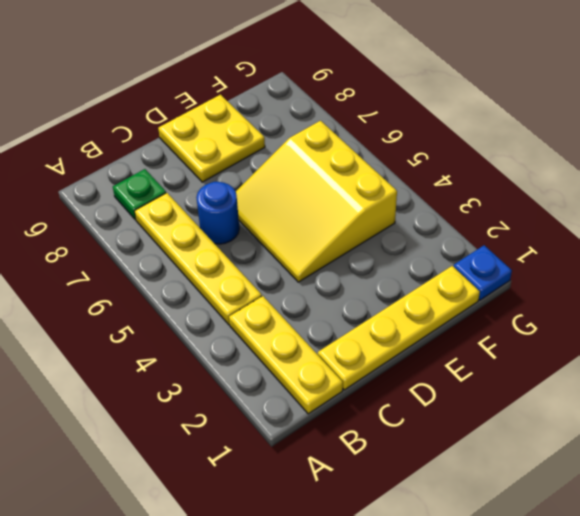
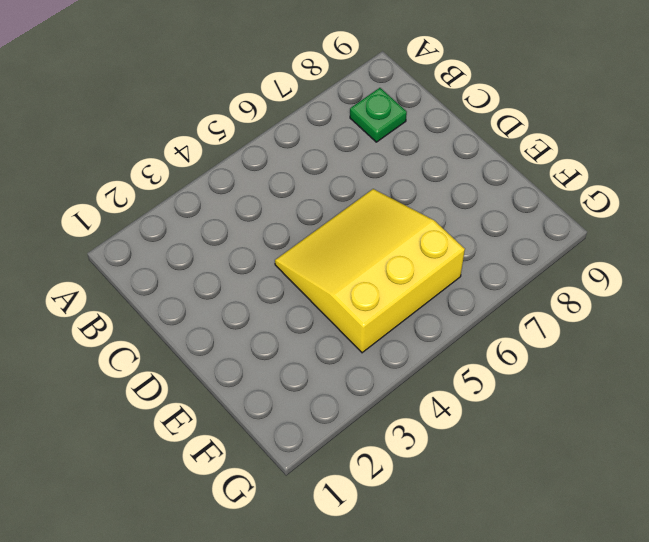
none -> yellow plate B1:B3 level 1
none -> yellow plate B4:B7 level 1

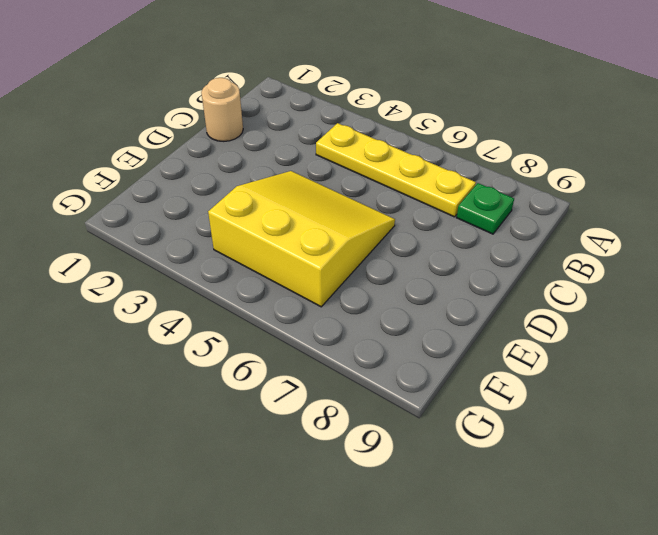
tan round brick C1 level 1 -> yellow plate C1:F1 level 1
none -> yellow plate B1:B3 level 1
none -> blue round brick C6 level 1

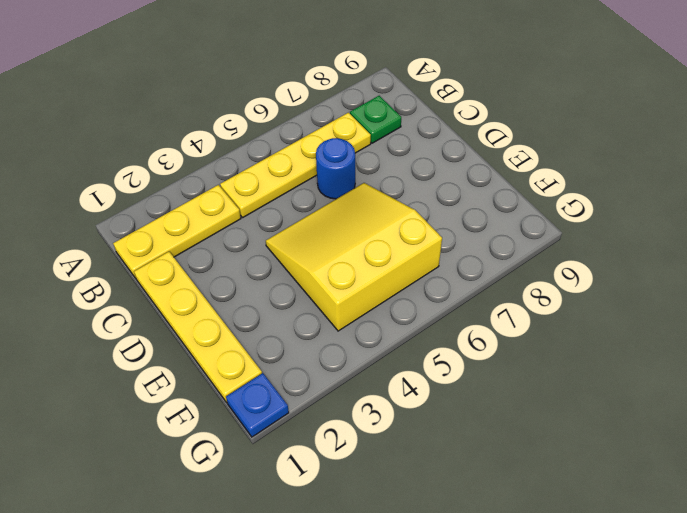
none -> yellow plate D8:E9 level 1

